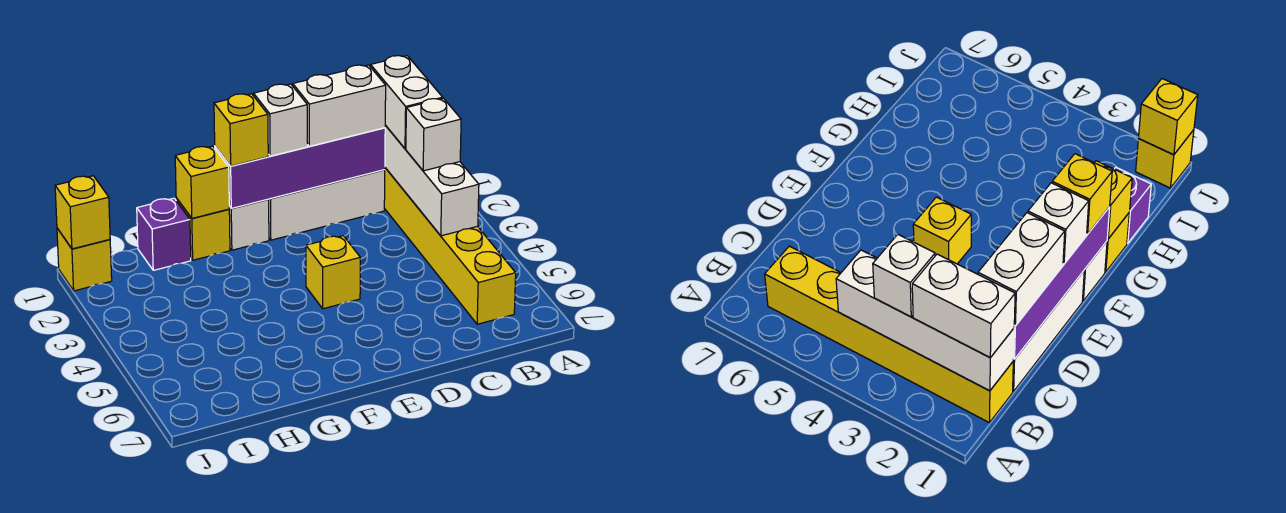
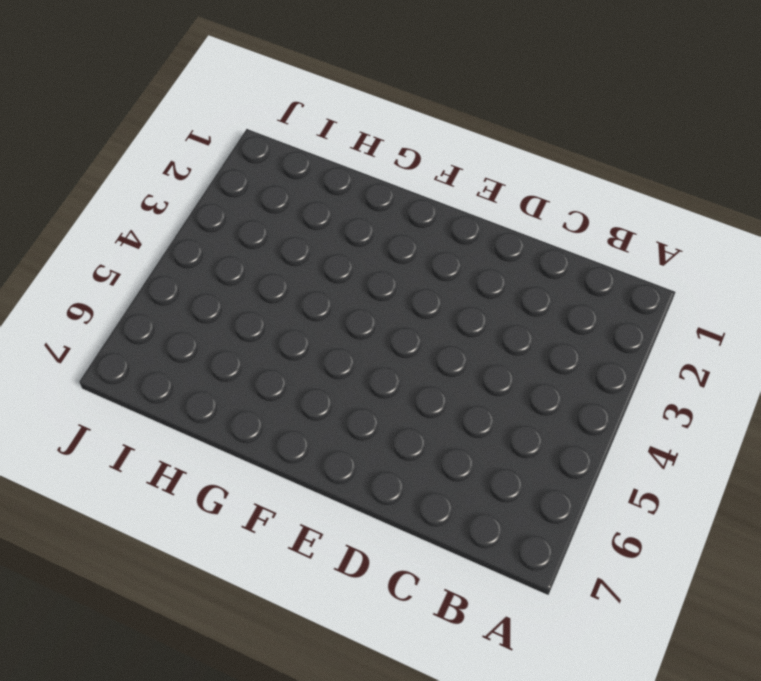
none -> yellow brick B1:B6 level 1
none -> white brick C1:E1 level 1
none -> yellow brick E4 level 1

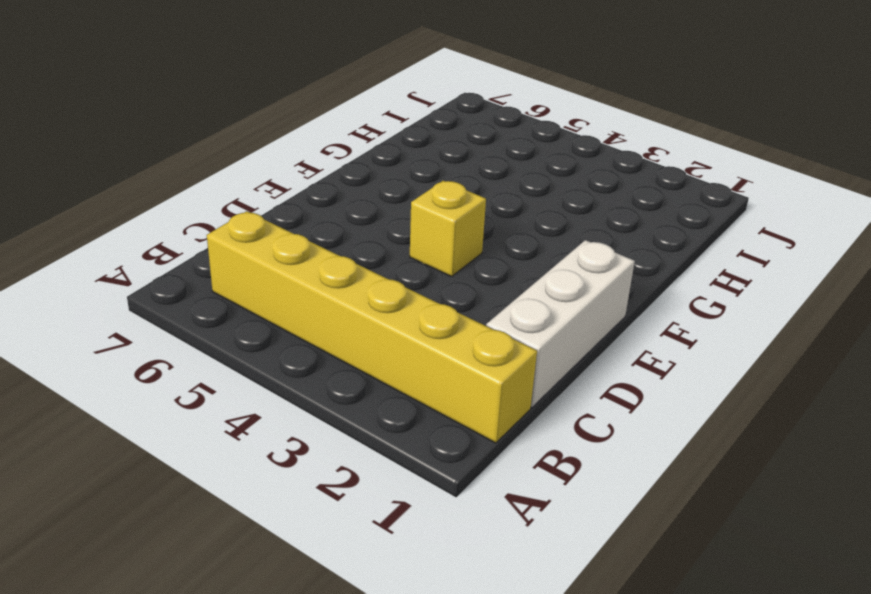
none -> white brick F1 level 1
none -> yellow brick G1 level 1
none -> purple brick H1 level 1

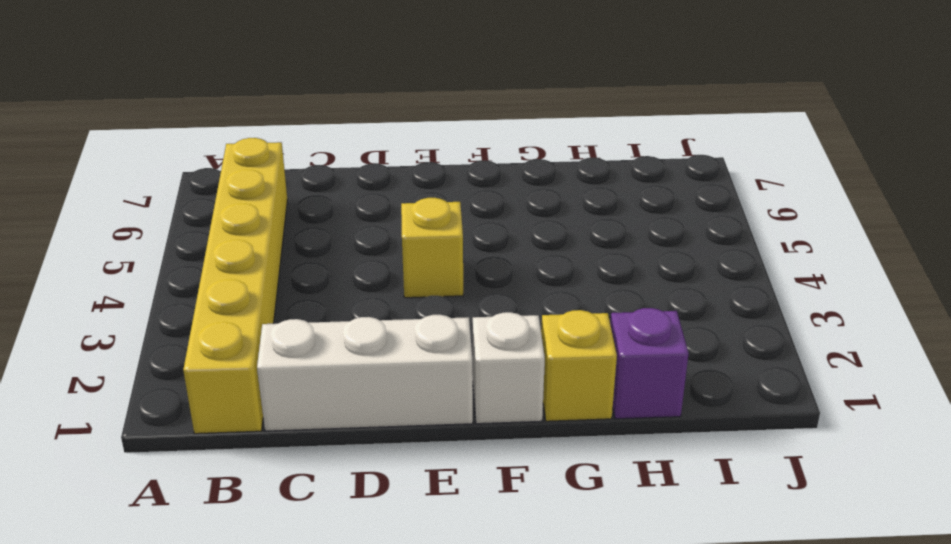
none -> yellow brick J1 level 1
none -> white brick B1:B4 level 2
none -> purple brick C1:F1 level 2

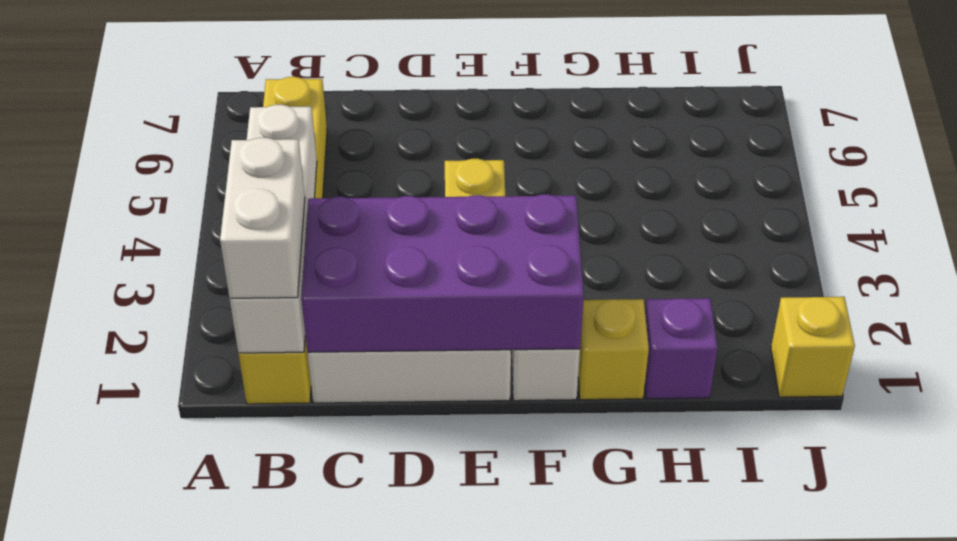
purple brick C1:F2 level 2 -> purple brick C1:F1 level 2
none -> yellow brick G1 level 2
none -> yellow brick J1 level 2
none -> white brick B3 level 3

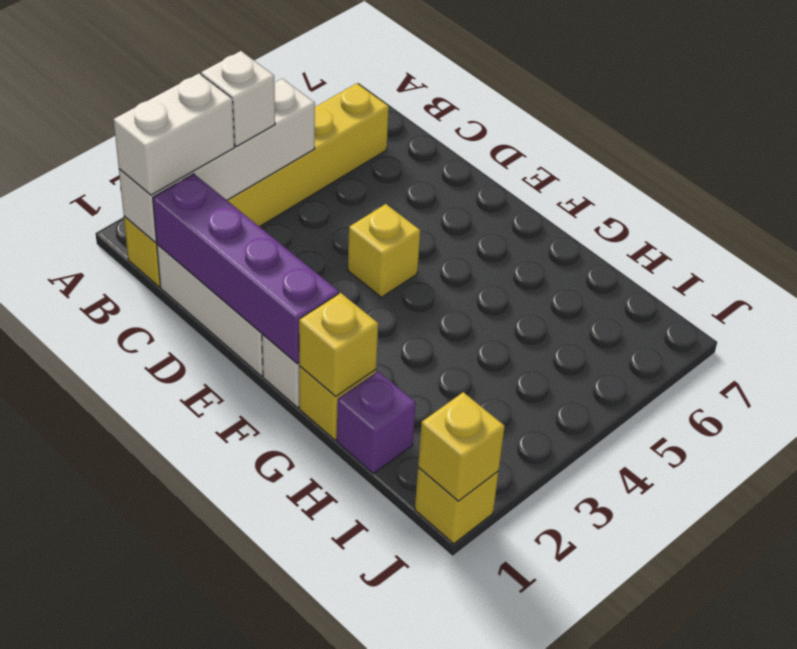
none -> white brick C1:D1 level 3
none -> white brick E1 level 3
none -> yellow brick F1 level 3

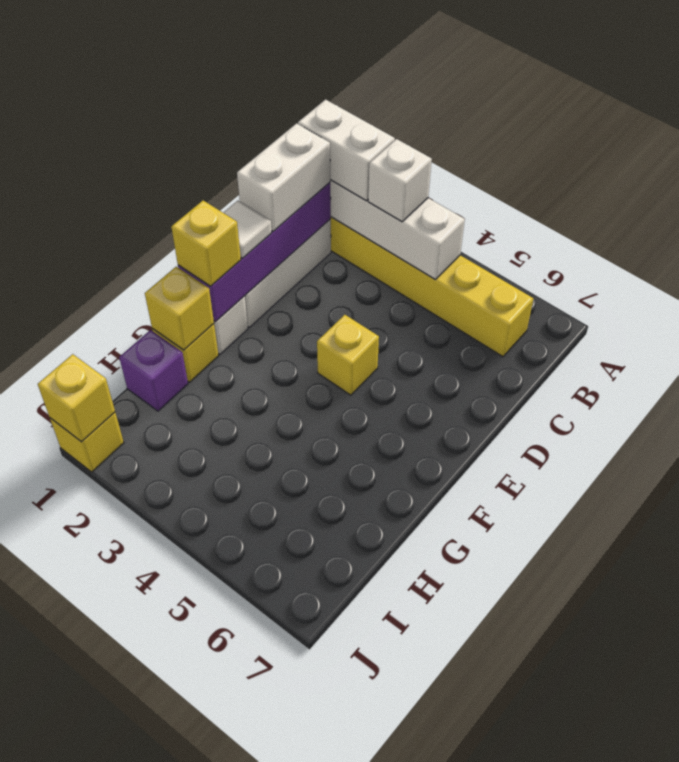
white tile E1 level 3 -> white brick E1 level 3

